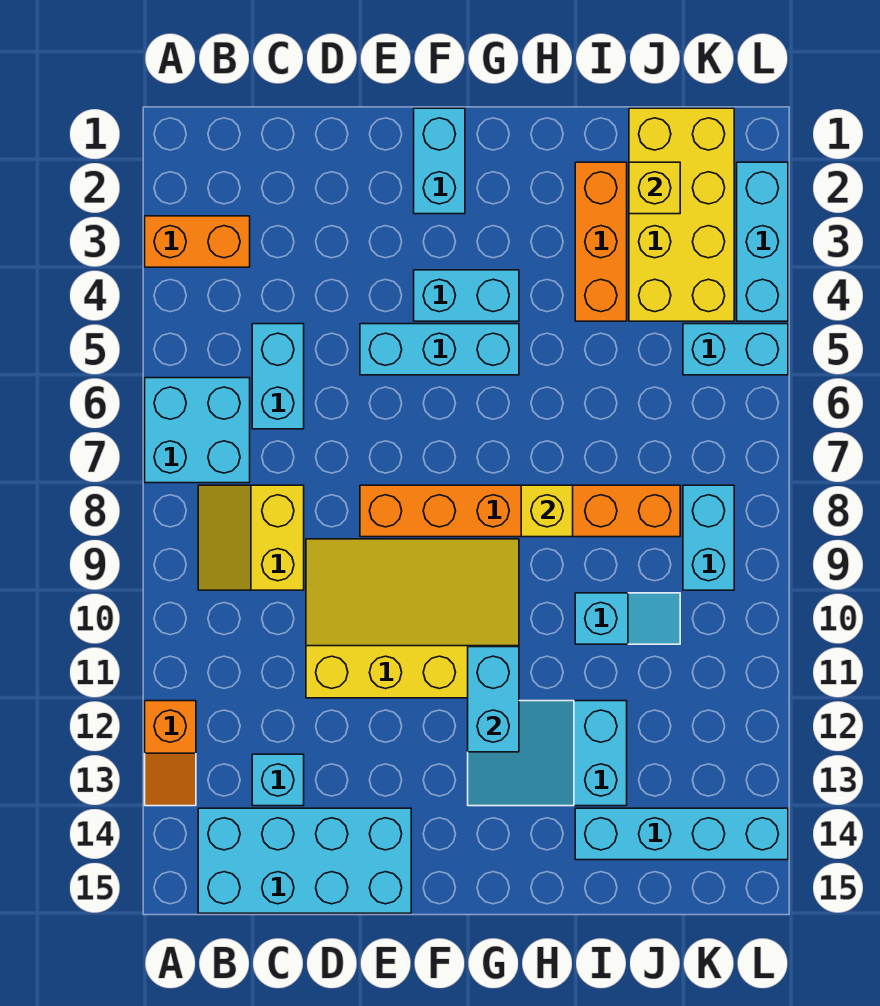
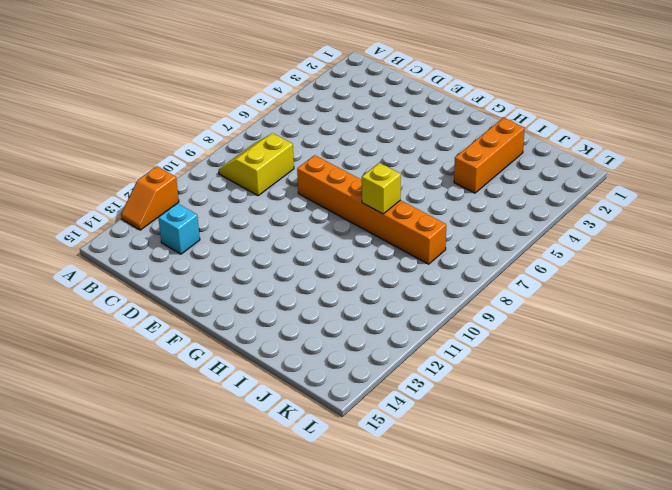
none -> orange brick A3:B3 level 1
none -> cyan brick A6:B7 level 1
none -> cyan brick B14:E15 level 1

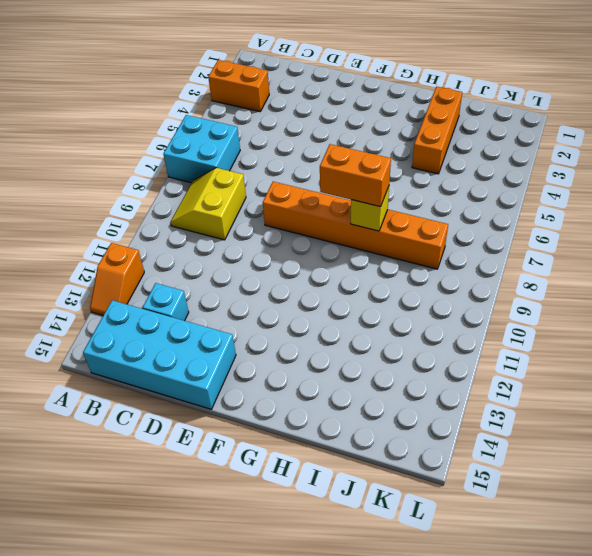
orange brick G8:H8 level 3 -> none
none -> cyan brick C5:C6 level 1
none -> yellow slope D9:G11 level 1 top 11
none -> cyan brick E5:G5 level 1

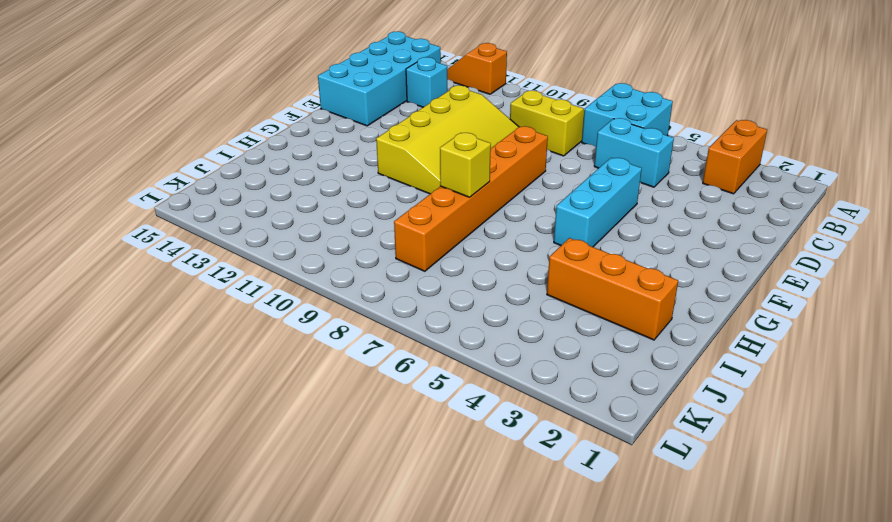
none -> cyan brick F1:F2 level 1
none -> cyan brick F4:G4 level 1
none -> cyan slope G12:I13 level 1 top I

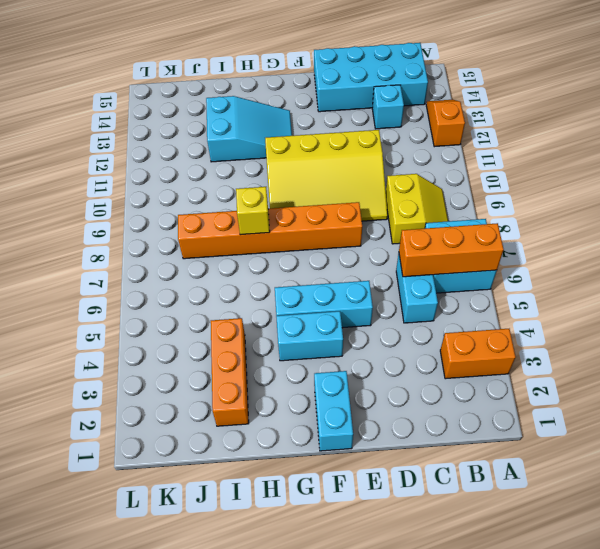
orange brick A6:C6 level 2 -> none
none -> cyan slope I10:J10 level 1 top I
none -> cyan brick I14:L14 level 1
none -> yellow brick J1:K4 level 1

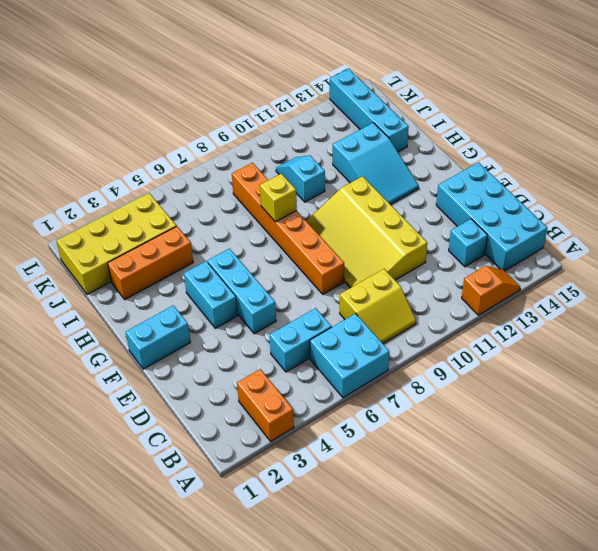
none -> cyan brick K5:L5 level 1
none -> cyan brick K8:K9 level 1
none -> cyan brick L2:L4 level 1

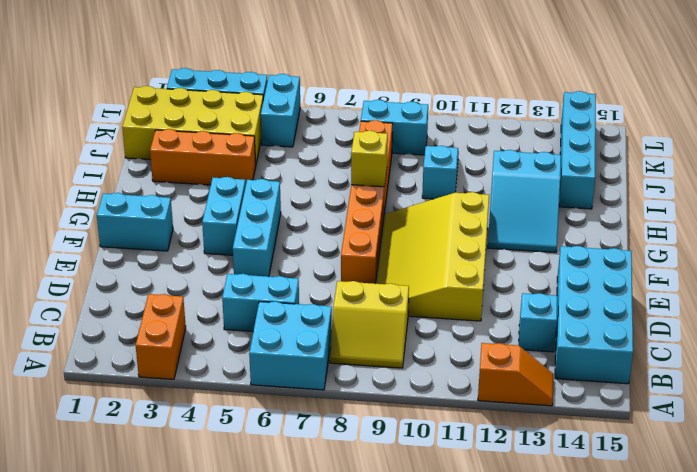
none -> cyan brick G11:G12 level 2
none -> yellow brick J2 level 2

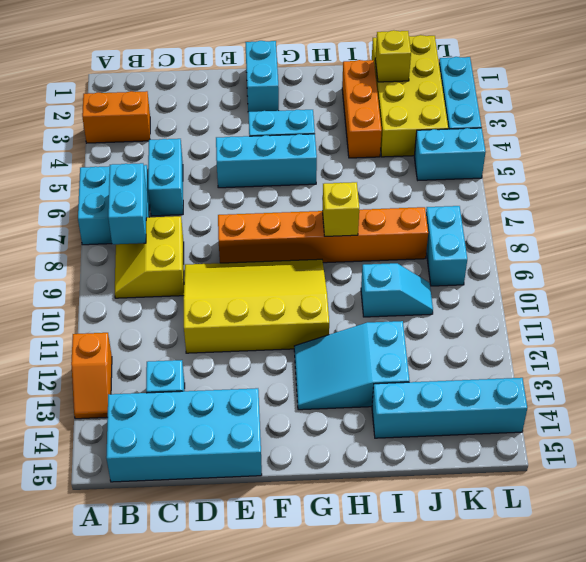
cyan brick B7:B8 level 2 -> cyan brick G11:G12 level 2

